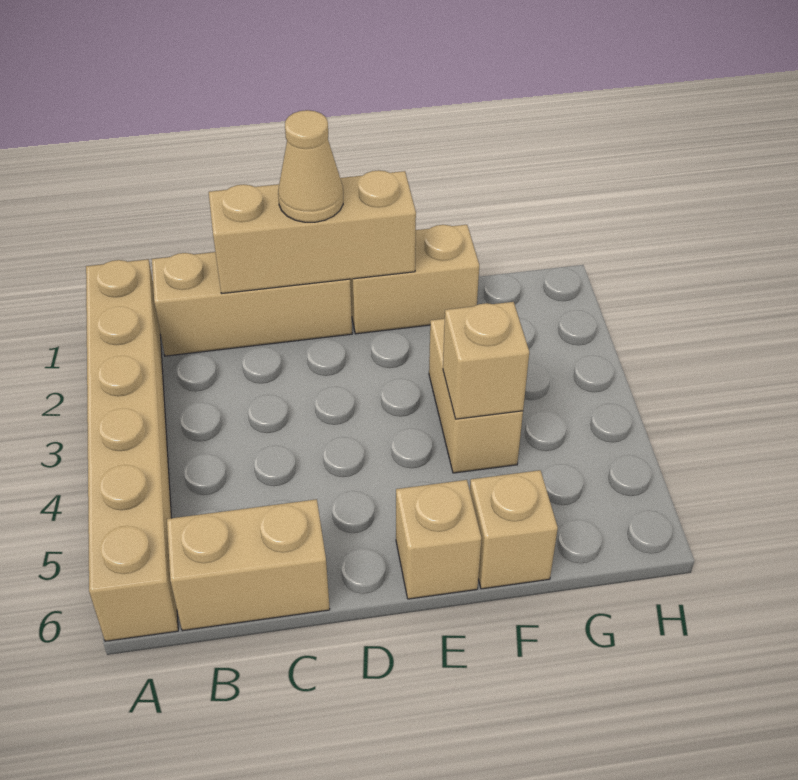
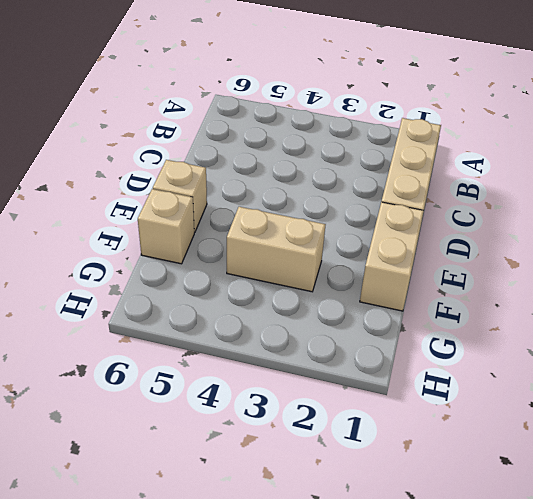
none -> tan brick A1:A6 level 1
none -> tan brick B6:C6 level 1

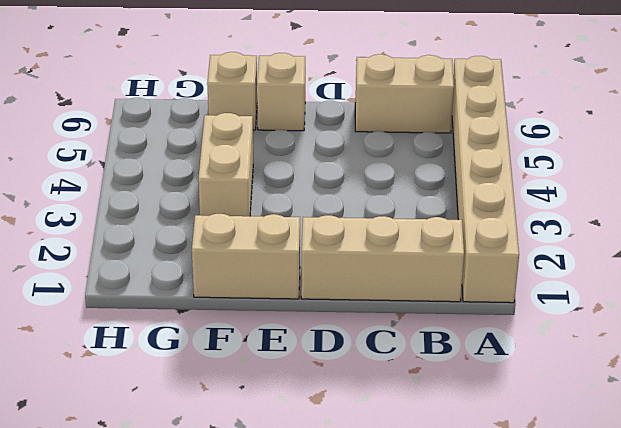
none -> tan brick C1:E1 level 2
none -> tan brick F4 level 2

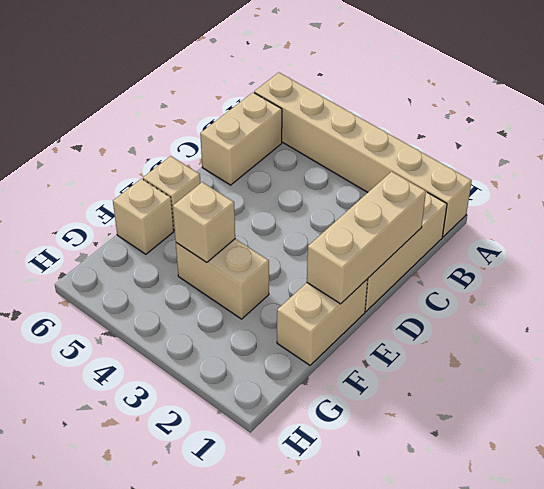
none -> tan cone D1 level 3

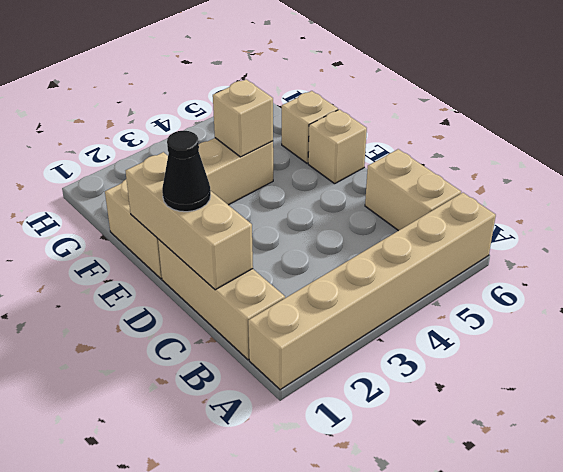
black cone D1 level 3 -> tan cone D1 level 3

